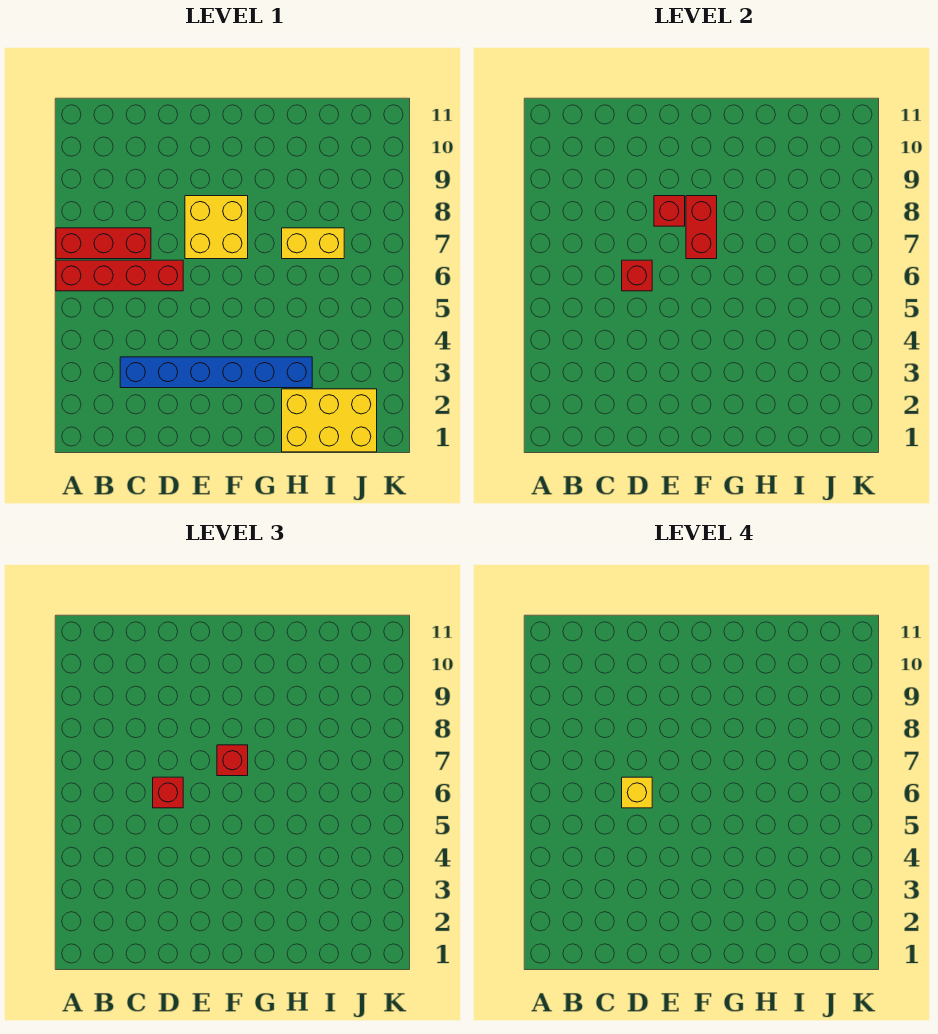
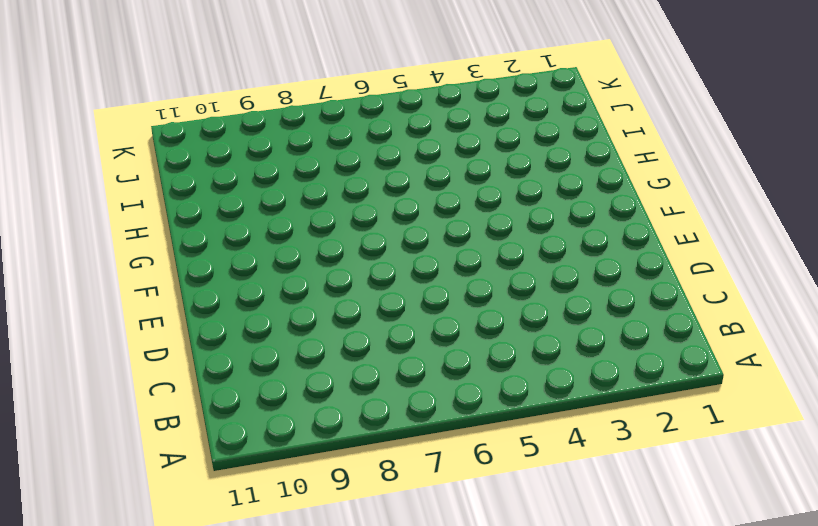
none -> red brick A6:D6 level 1
none -> red brick A7:C7 level 1
none -> blue brick C3:H3 level 1

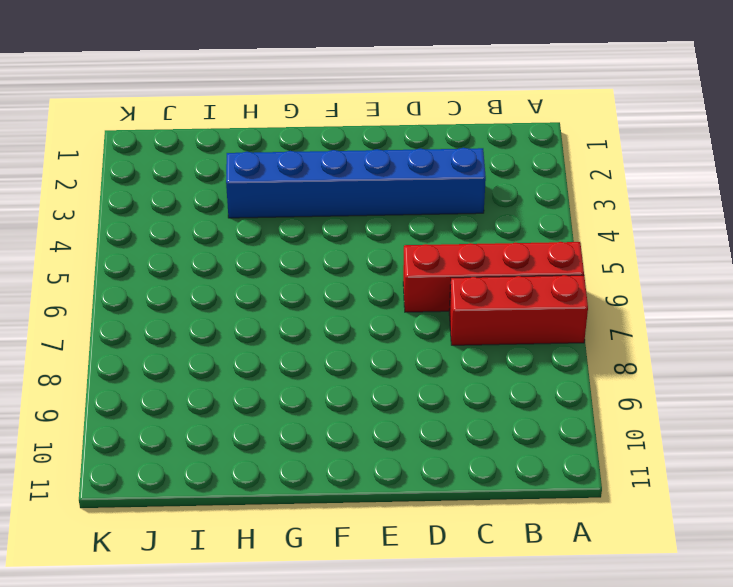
none -> yellow brick E7:F8 level 1
none -> yellow brick H1:J2 level 1
none -> yellow brick H7:I7 level 1

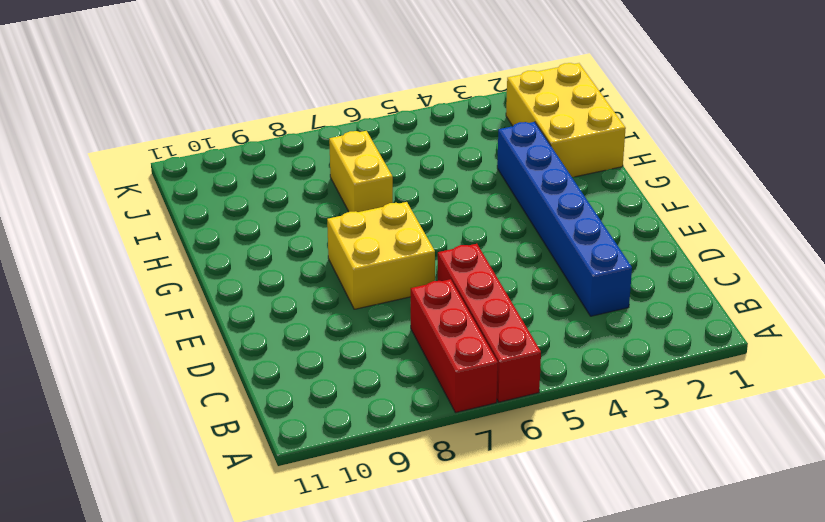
none -> red brick D6 level 2
none -> red brick E8 level 2
none -> red brick F7:F8 level 2

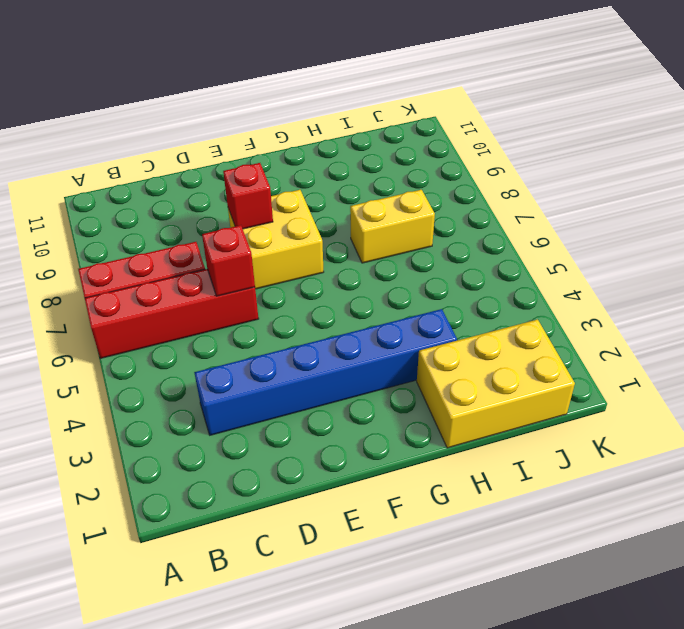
none -> red brick F7:F8 level 2
none -> red brick D6 level 3
none -> red brick F7 level 3

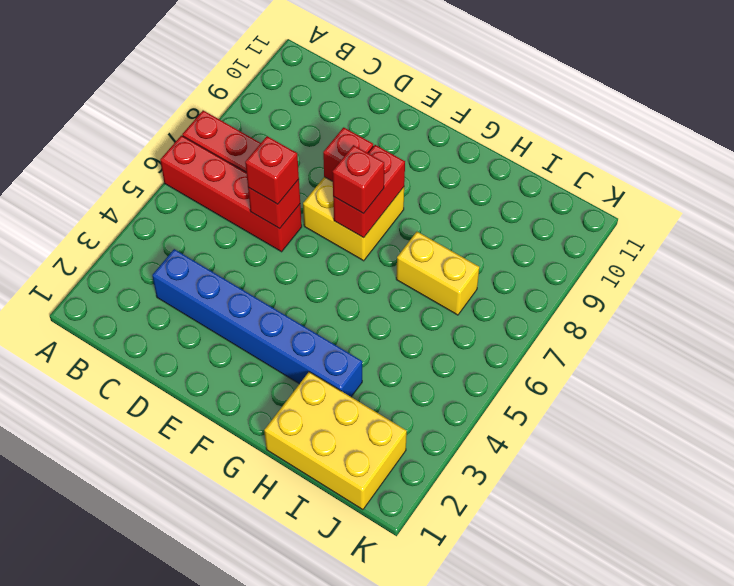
none -> yellow brick D6 level 4

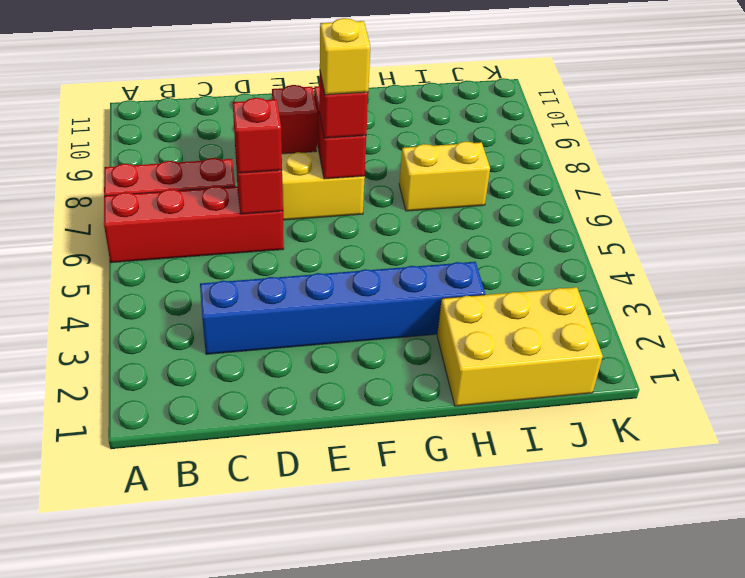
yellow brick F7 level 4 -> yellow brick D6 level 4

